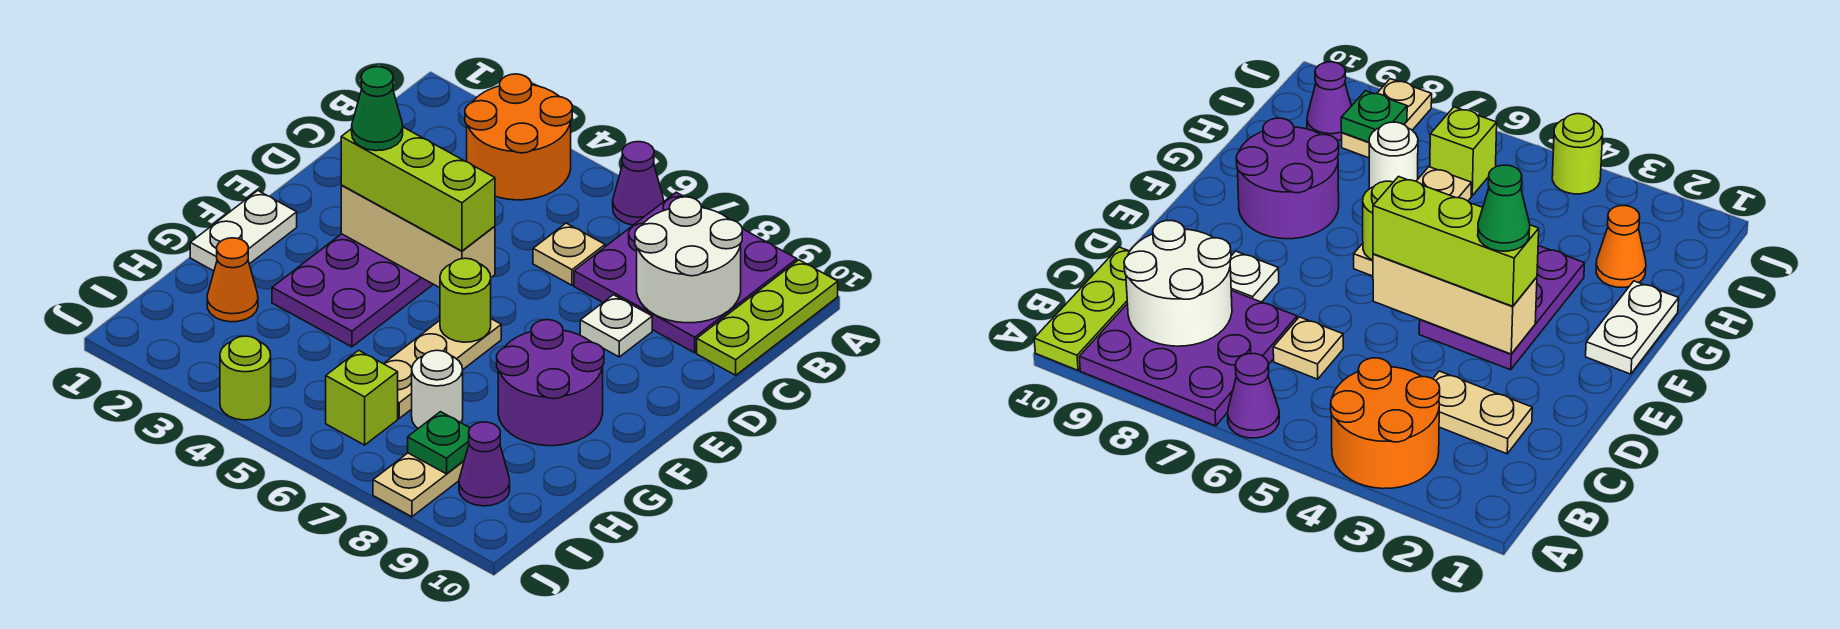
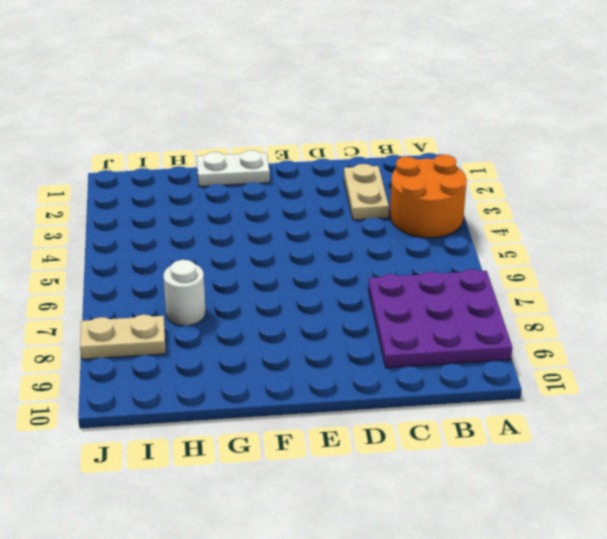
none -> purple cone A6 level 1
none -> lime plate A10:C10 level 1
none -> tan plate C6 level 1

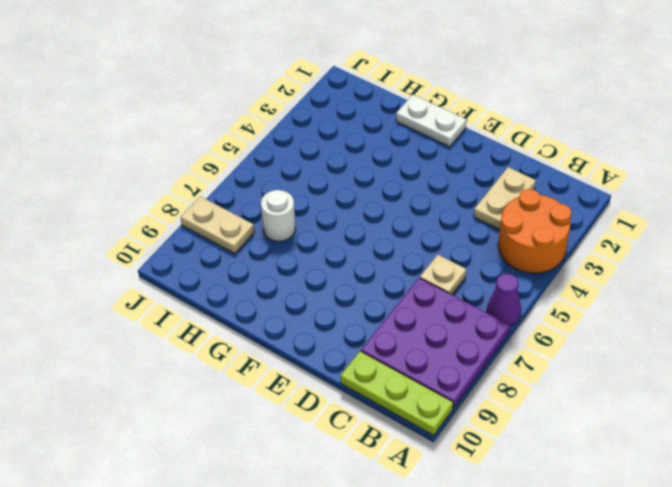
none -> white plate D8 level 1
none -> purple plate E3:G4 level 1
none -> tan plate F6:H6 level 1

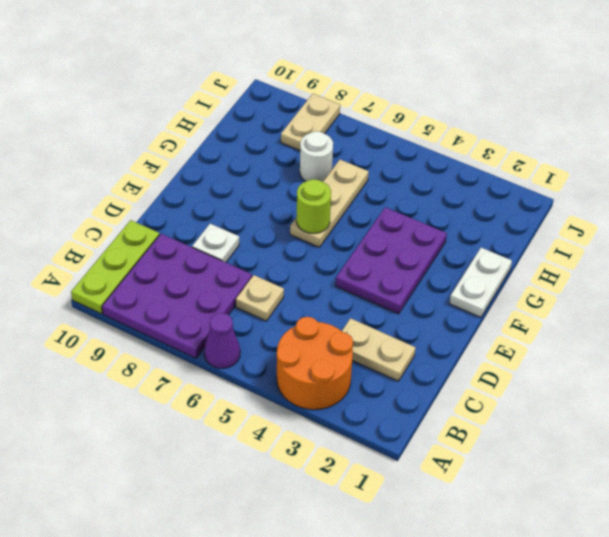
none -> purple round brick F8:G9 level 1
none -> orange cone H2 level 1
none -> lime brick I6 level 1

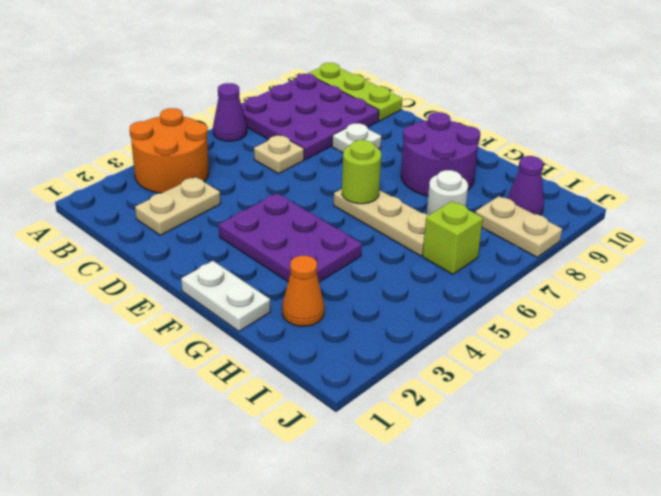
none -> lime round brick J4 level 1
none -> white round brick B8:C9 level 2
none -> tan brick E3:E5 level 2

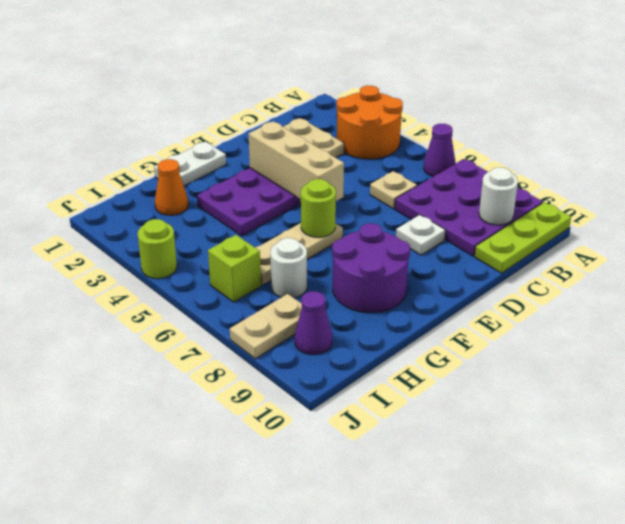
white round brick B9 level 2 -> white round brick B8:C9 level 2
none -> green plate I8 level 2
none -> lime brick E3:E5 level 3
none -> green cone E3 level 4

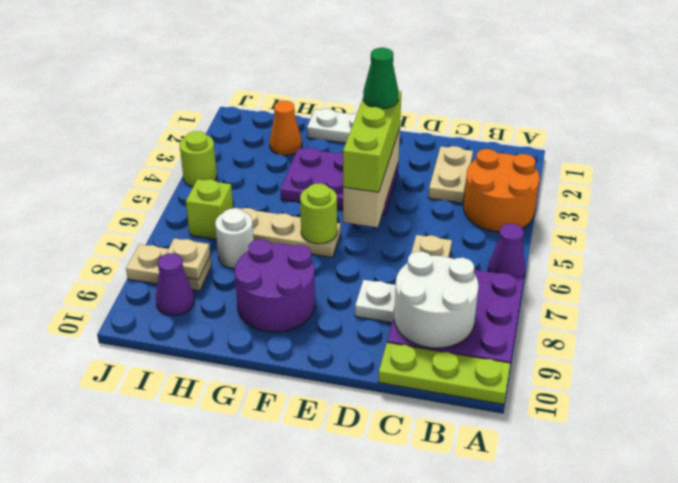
tan plate I8 level 2 -> green plate I8 level 2

